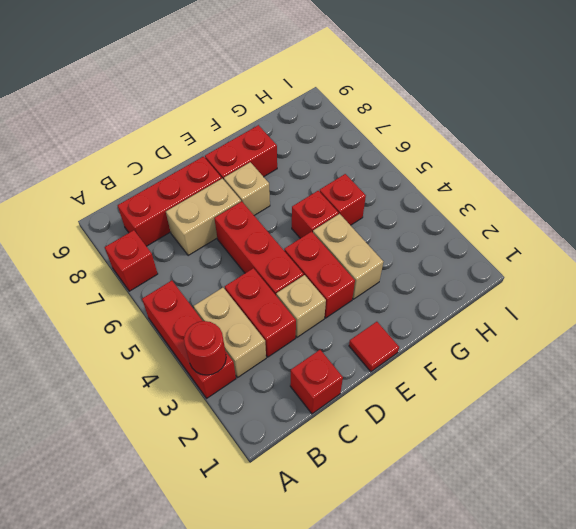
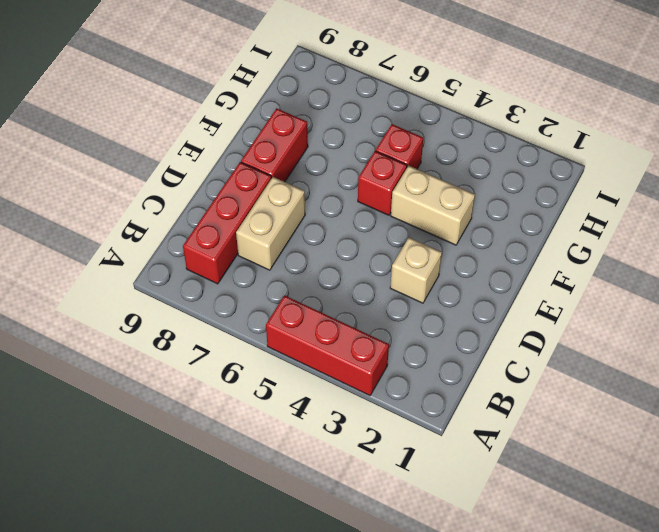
none -> red brick A7 level 1
none -> tan brick B3:B4 level 1
none -> red brick C1 level 1

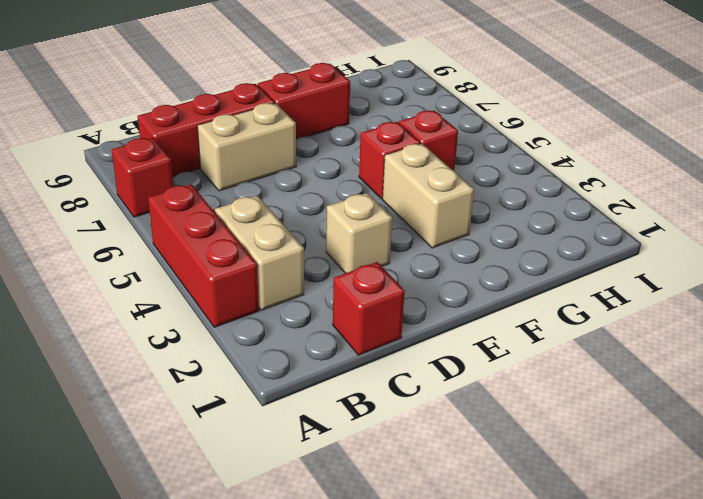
none -> red brick C3:C4 level 1
none -> red brick D4:D6 level 1
none -> red tile E1 level 1

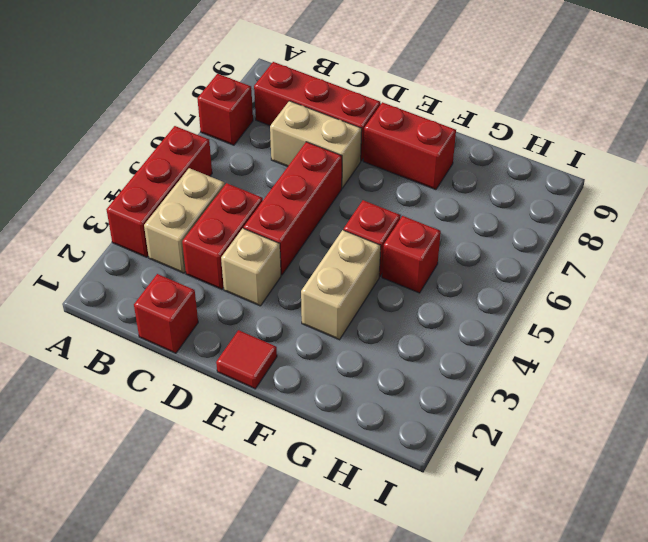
none -> red brick E3:E4 level 1
none -> tan brick E7 level 1
none -> red round brick A3 level 2

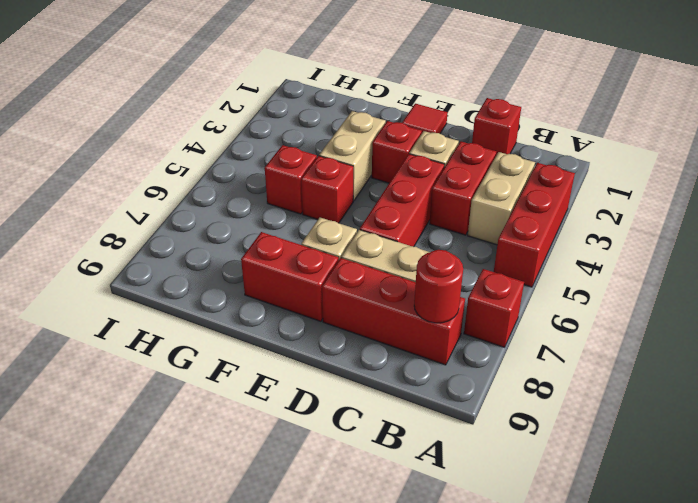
red round brick B8 level 2 -> red round brick A3 level 2
red brick E3 level 1 -> red brick E3:E4 level 1

